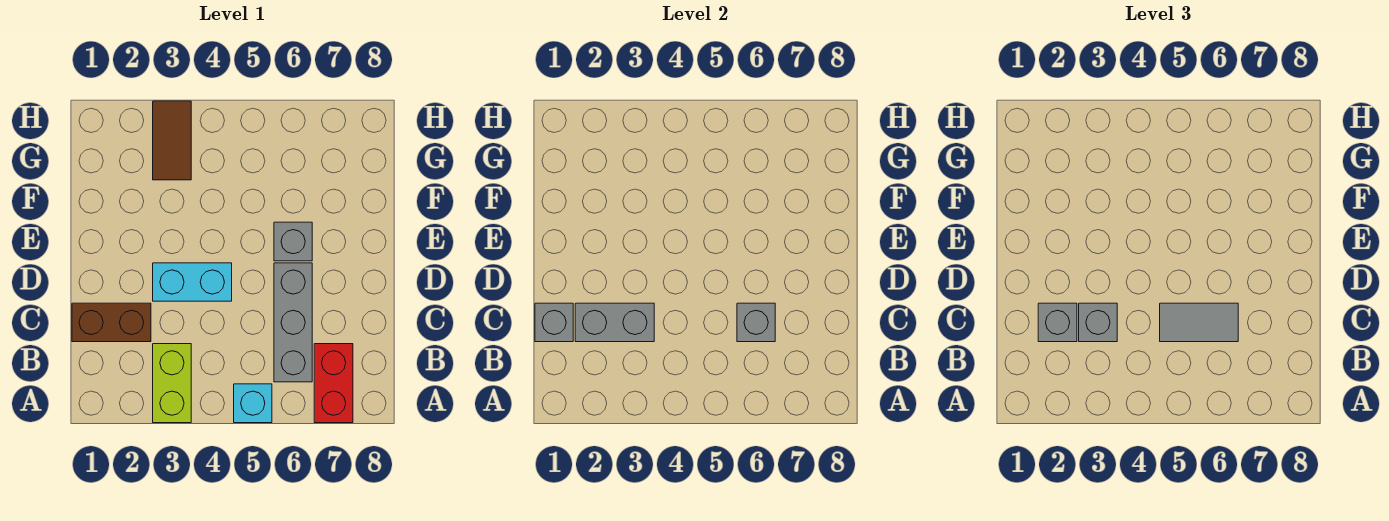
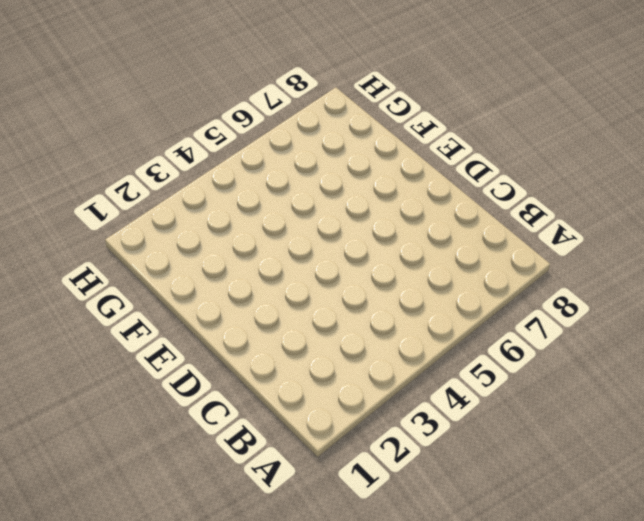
none -> lime brick A3:B3 level 1
none -> cyan brick A5 level 1
none -> red brick A7:B7 level 1

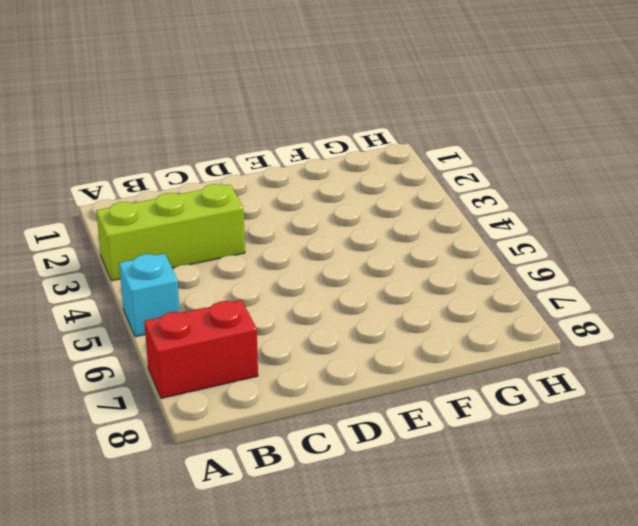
lime brick A3:C3 level 1 -> lime brick A3:B3 level 1
none -> grey brick B6:D6 level 1
none -> brown brick C1:C2 level 1
none -> cyan brick D3:D4 level 1

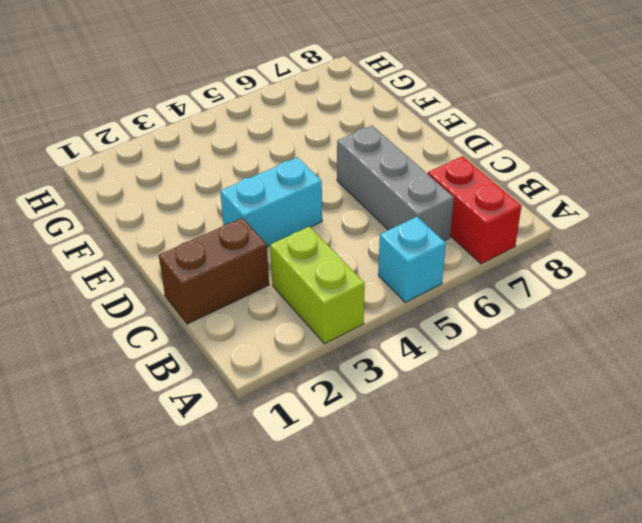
none -> grey brick E6 level 1
none -> brown tile G3:H3 level 1
none -> grey brick C1 level 2

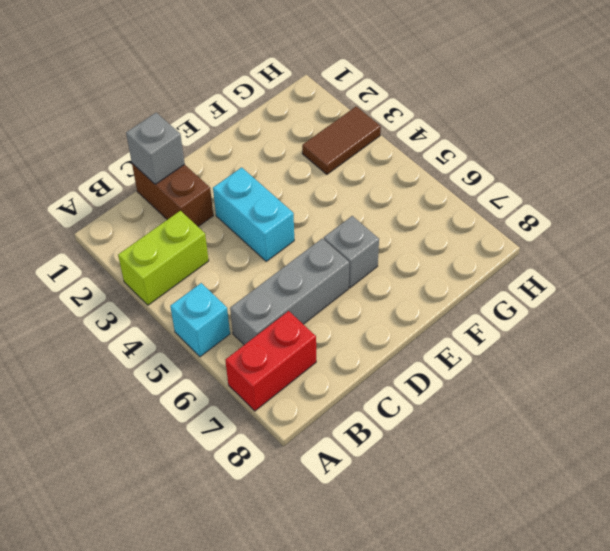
none -> grey brick C2:C3 level 2
none -> grey brick C6 level 2
none -> grey brick C2 level 3

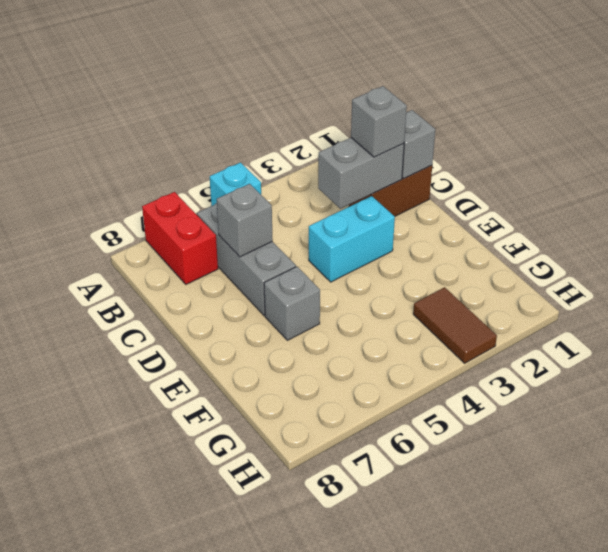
none -> lime brick A3:B3 level 1
none -> grey brick C3 level 3
none -> grey tile C5:C6 level 3

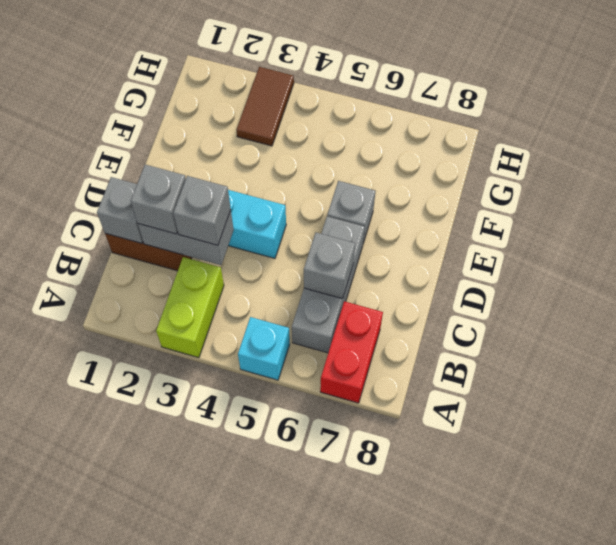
none -> grey tile C5:C6 level 3

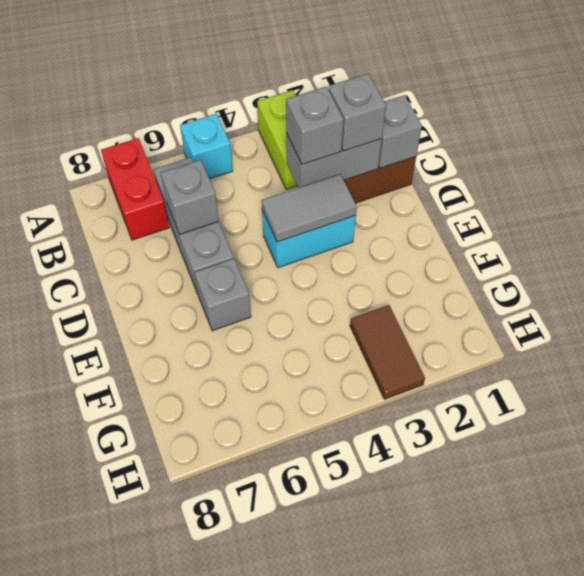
grey tile D3:D4 level 2 -> grey tile C5:C6 level 3

